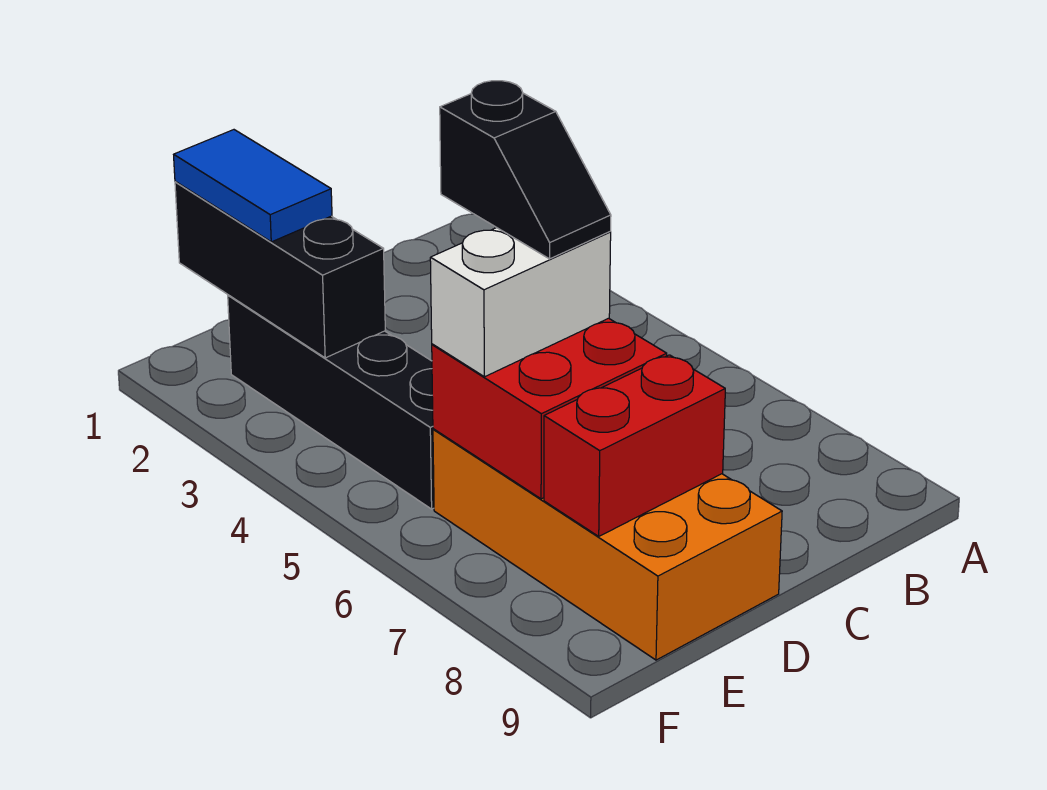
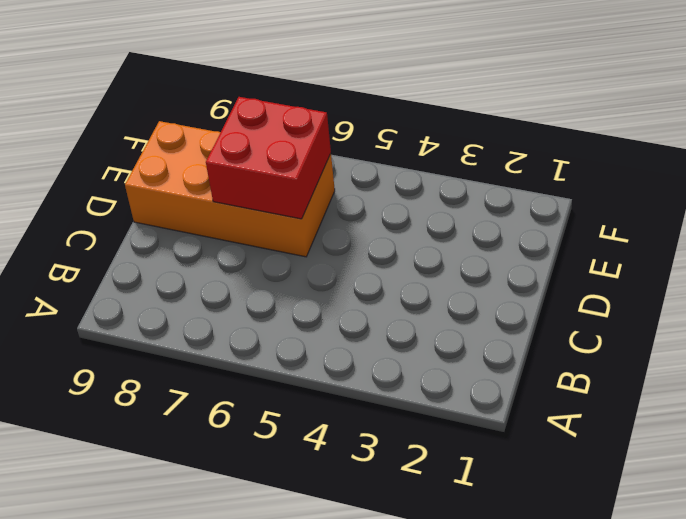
none -> black brick E2:E5 level 1
none -> red brick D8:E8 level 2

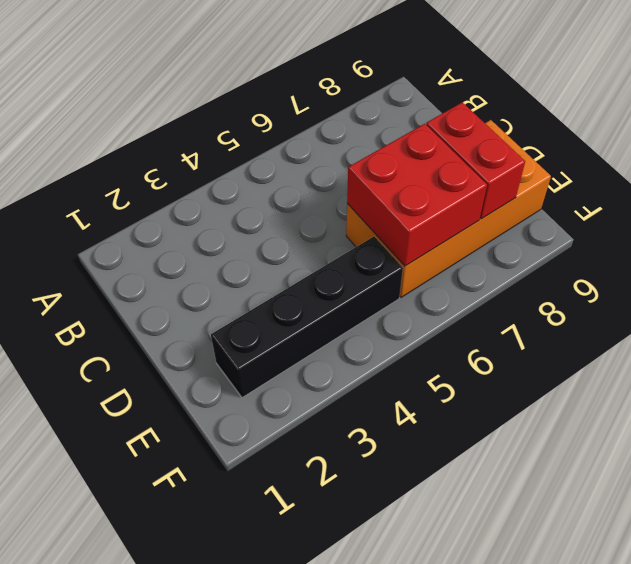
none -> black brick E1:E3 level 2
none -> white brick D6:E6 level 3

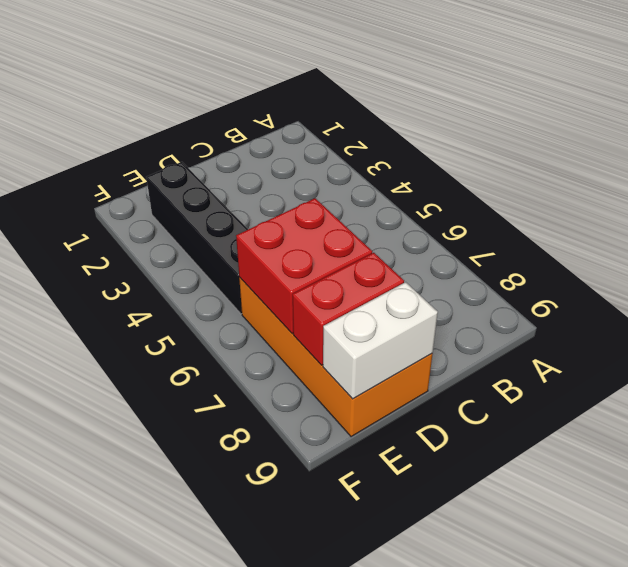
white brick D9:E9 level 2 -> white brick D6:E6 level 3
none -> black brick E1:E3 level 2
none -> blue tile E1:E2 level 3

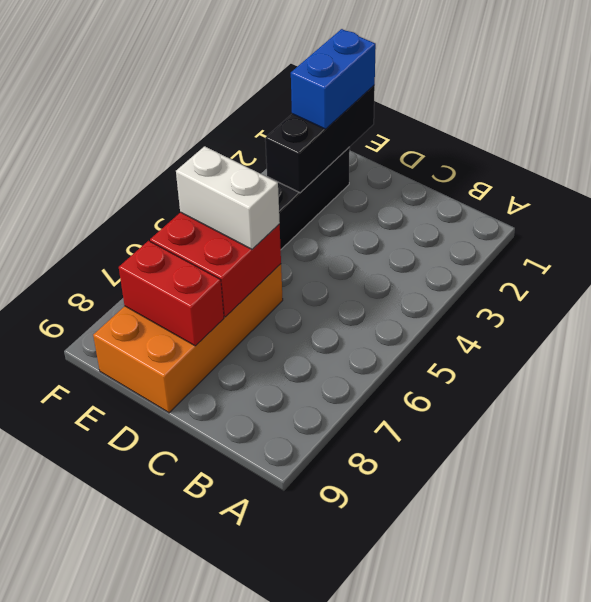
blue brick E1:E2 level 3 -> blue tile E1:E2 level 3
none -> black slope D5:D6 level 4 top 5

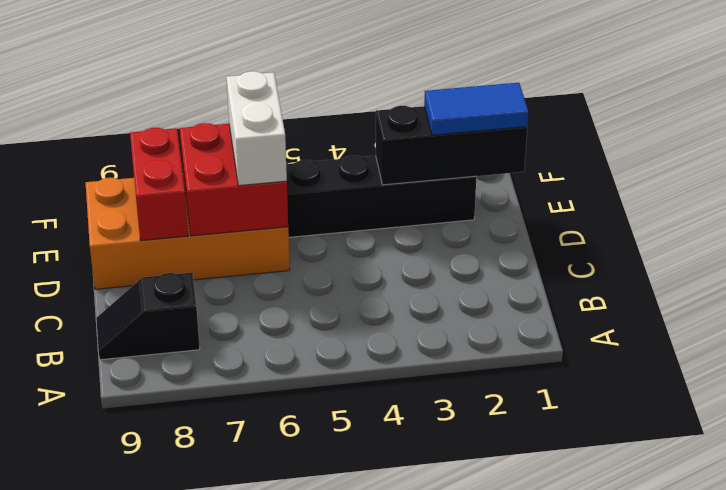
black slope B8:B9 level 1 top 8 -> black slope D5:D6 level 4 top 5

